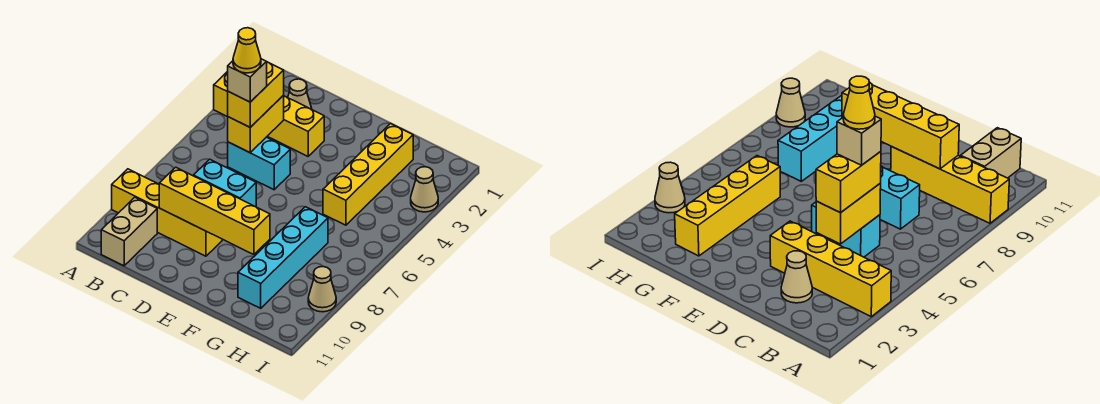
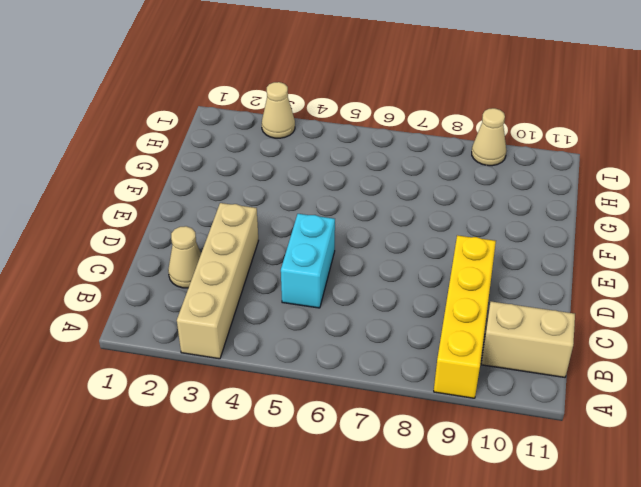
tan brick A3:D3 level 1 -> yellow brick A3:D3 level 1
none -> cyan brick C7:D7 level 1
none -> yellow brick G2:G5 level 1
none -> cyan brick G7:G10 level 1

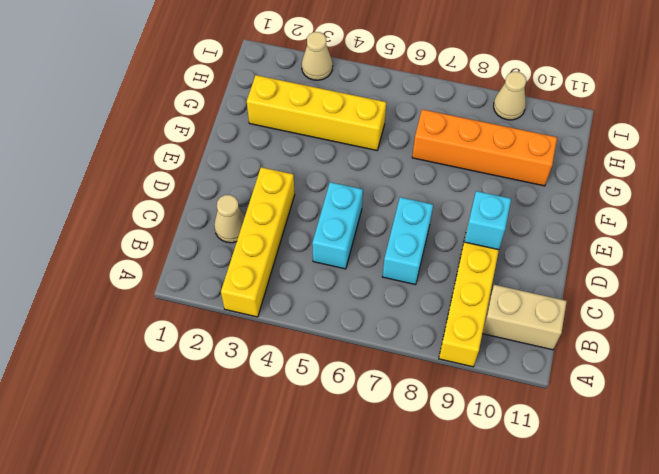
cyan brick D9 level 2 -> yellow brick C9:F9 level 2
orange brick G7:G10 level 1 -> cyan brick G7:G10 level 1
none -> yellow brick C4:C5 level 2
none -> yellow brick C4:C5 level 3
none -> tan brick C5 level 4

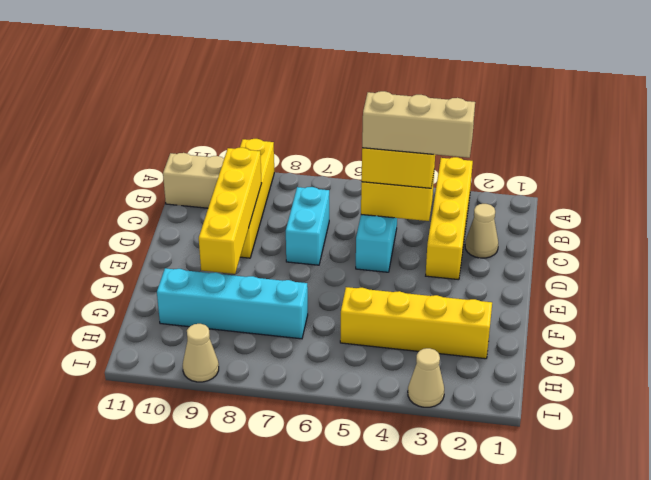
tan brick C3:C5 level 4 -> tan brick C5 level 4
none -> yellow cone C5 level 5

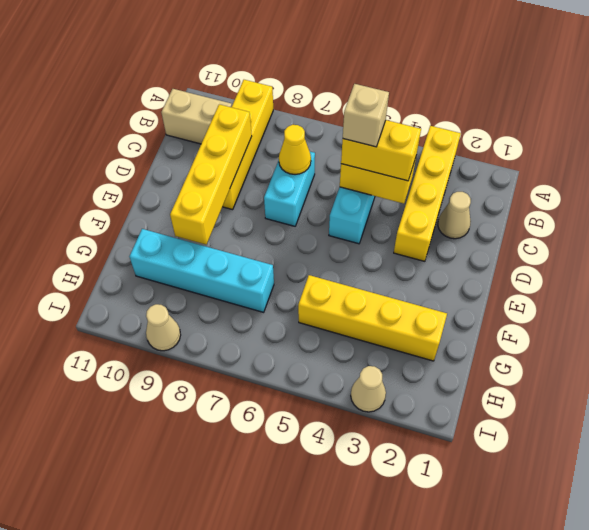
yellow cone C7 level 2 -> yellow cone C5 level 5

